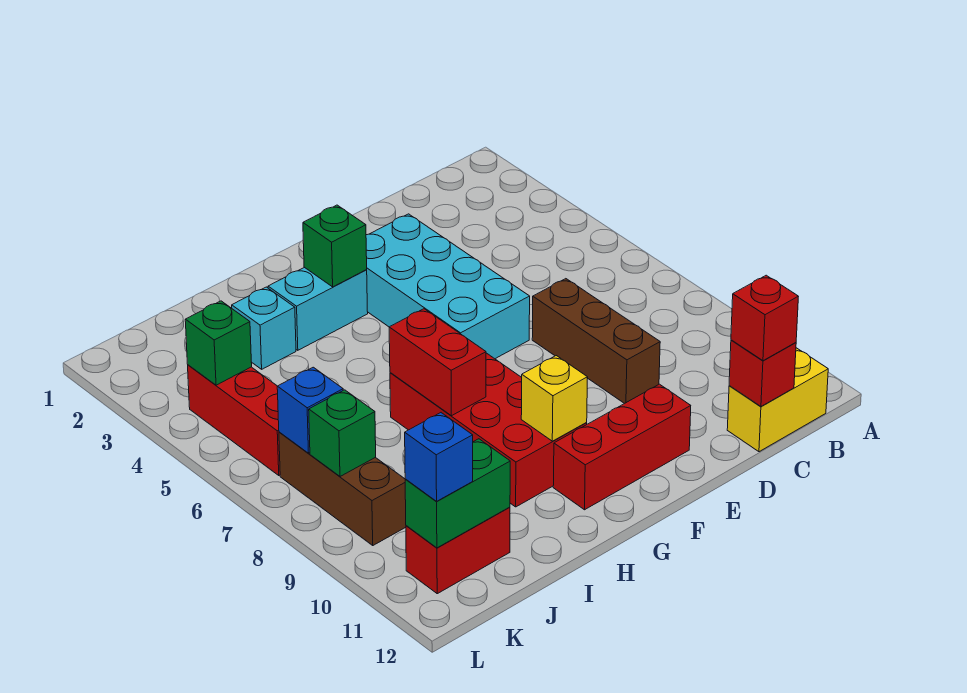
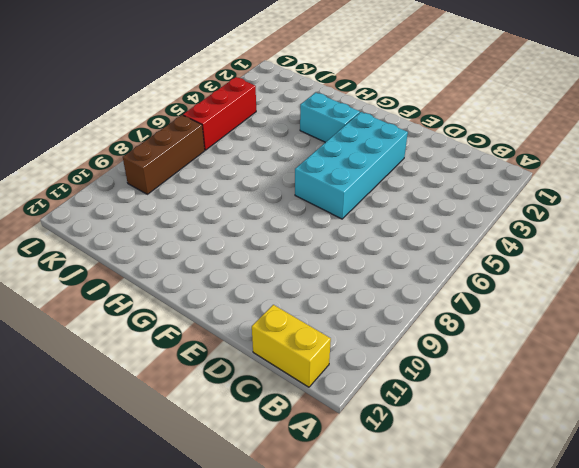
none -> brown brick D7:D9 level 1
none -> red brick E11:G11 level 1
none -> red brick G7:H10 level 1

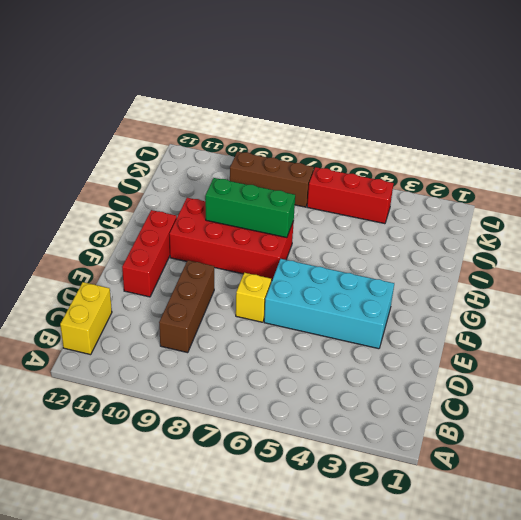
brown brick C9:E9 level 1 -> brown brick D7:D9 level 1
yellow brick E7 level 1 -> yellow brick G10 level 2
green brick H7:H9 level 2 -> red brick H7:H8 level 2
none -> cyan brick G3:H3 level 1
none -> cyan brick I3 level 1
none -> red brick J11:K11 level 1

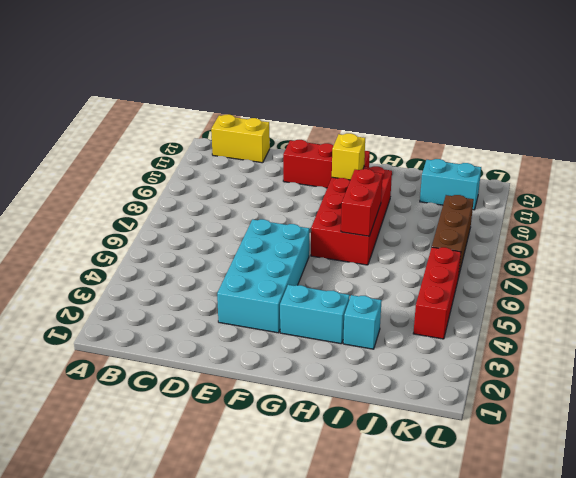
cyan brick J11:K11 level 1 -> red brick J11:K11 level 1
none -> brown brick D7:D9 level 1
none -> red brick C12 level 2
none -> green brick G3 level 2

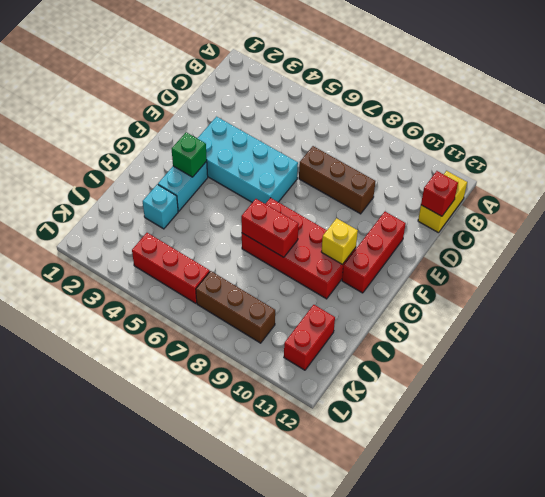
none -> green brick J11:K11 level 2
none -> green brick K4 level 2
none -> blue brick K7 level 2

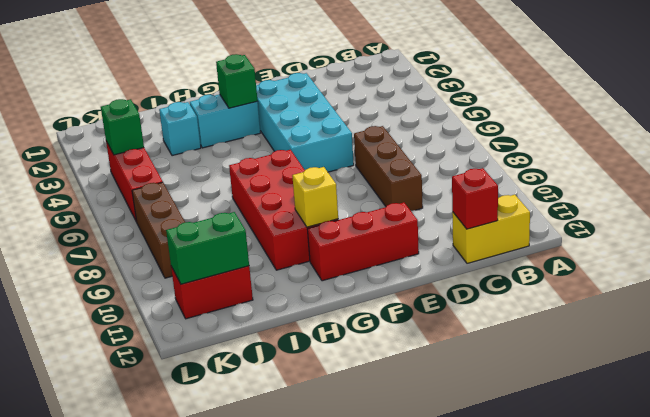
none -> red brick H7:H8 level 2
none -> blue brick K7 level 2
none -> green brick K8 level 2

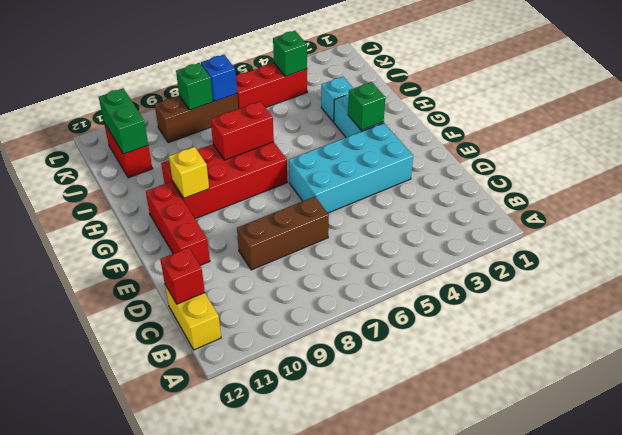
none -> red brick C12 level 3
none -> blue brick K11 level 3

